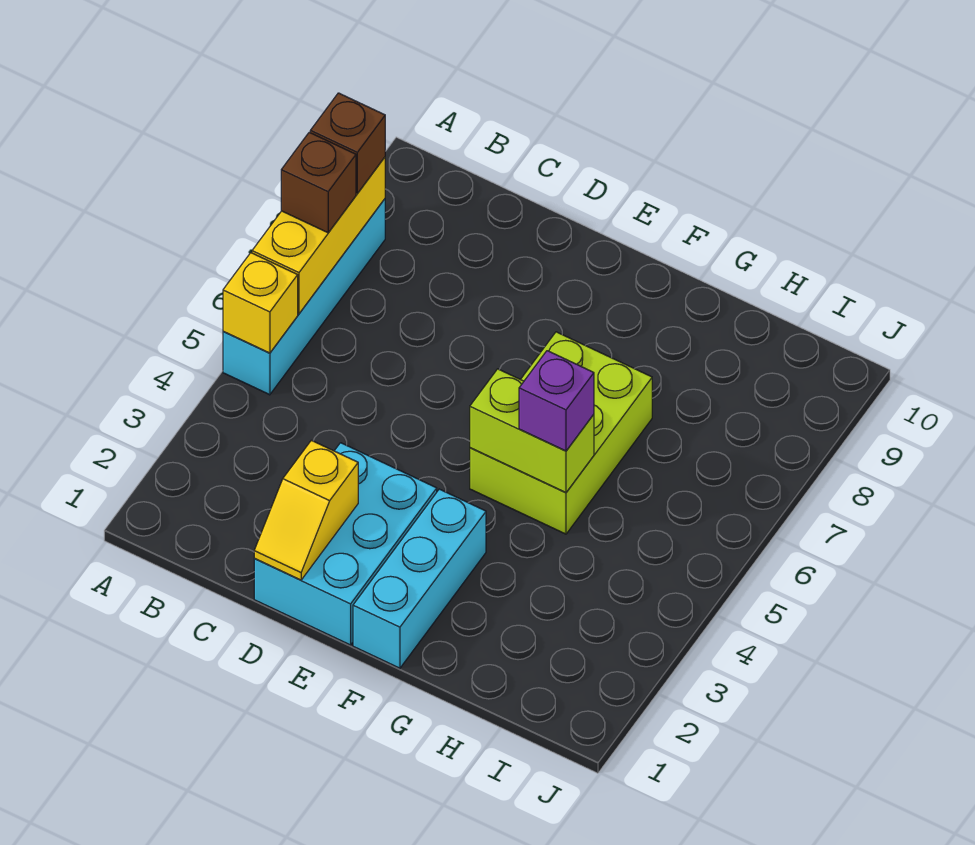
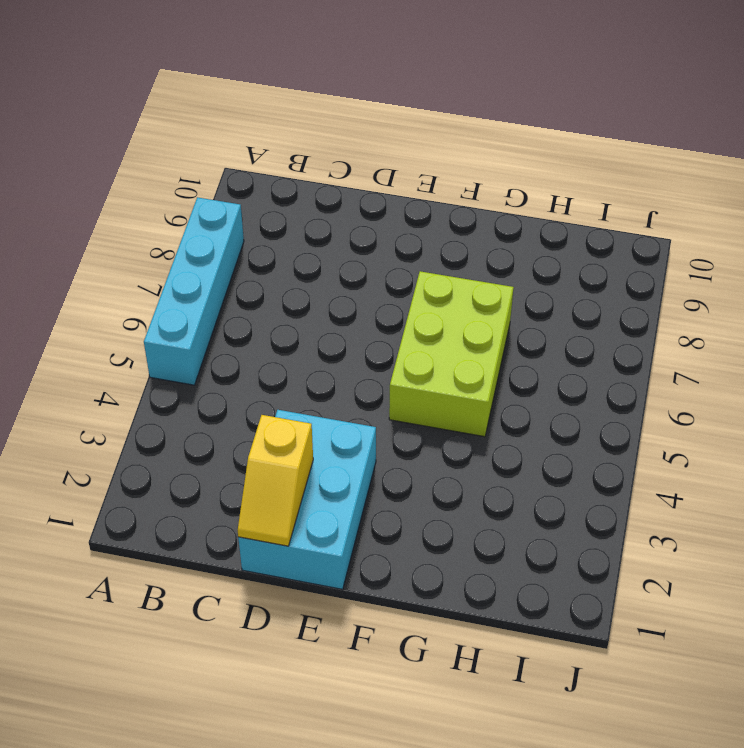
none -> cyan brick F1:F3 level 1
none -> yellow brick A5 level 2

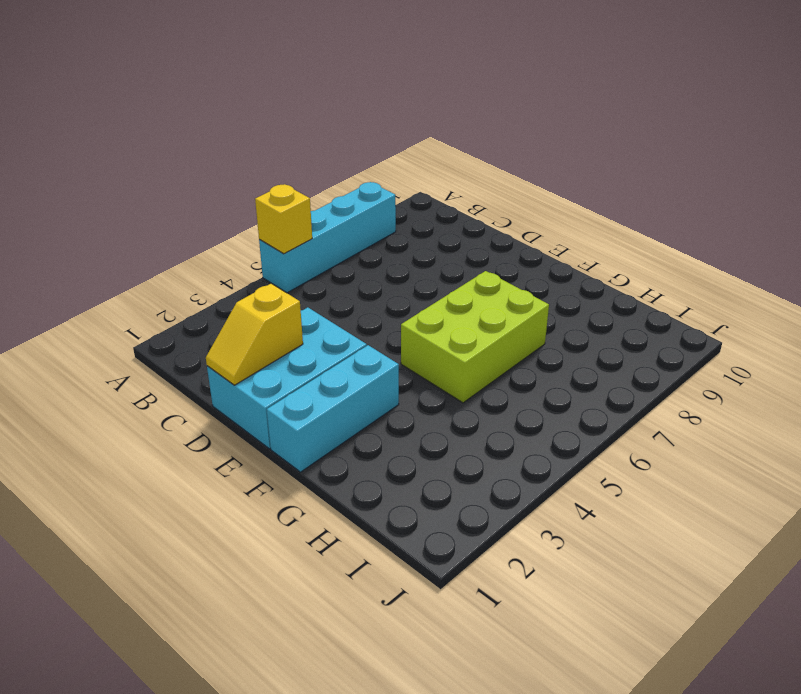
none -> yellow brick A6:A8 level 2
none -> lime brick F5:G5 level 2

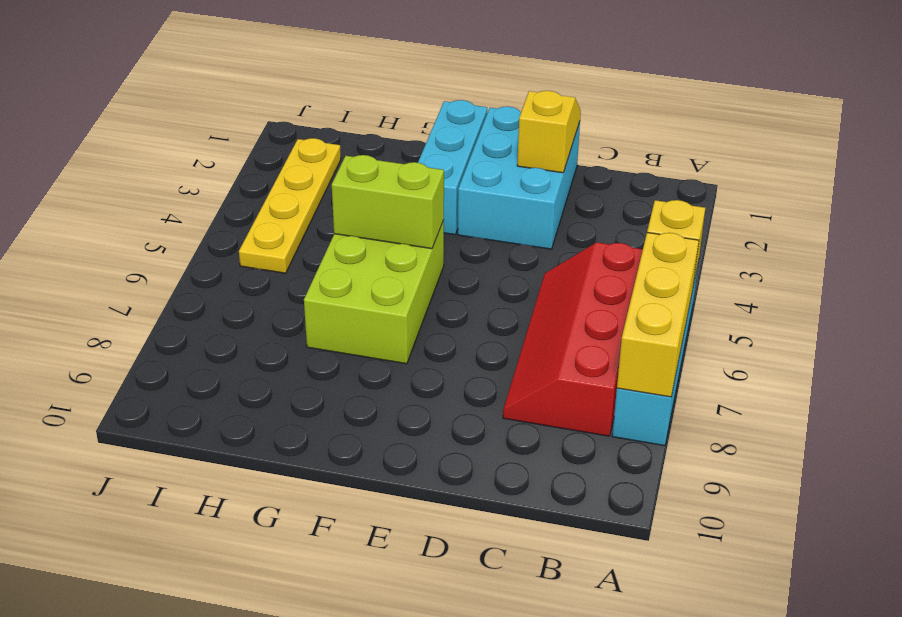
red slope B5:C8 level 1 top B -> none
yellow plate I2:I5 level 1 -> none
none -> brown brick A7 level 3
none -> brown brick A8 level 3

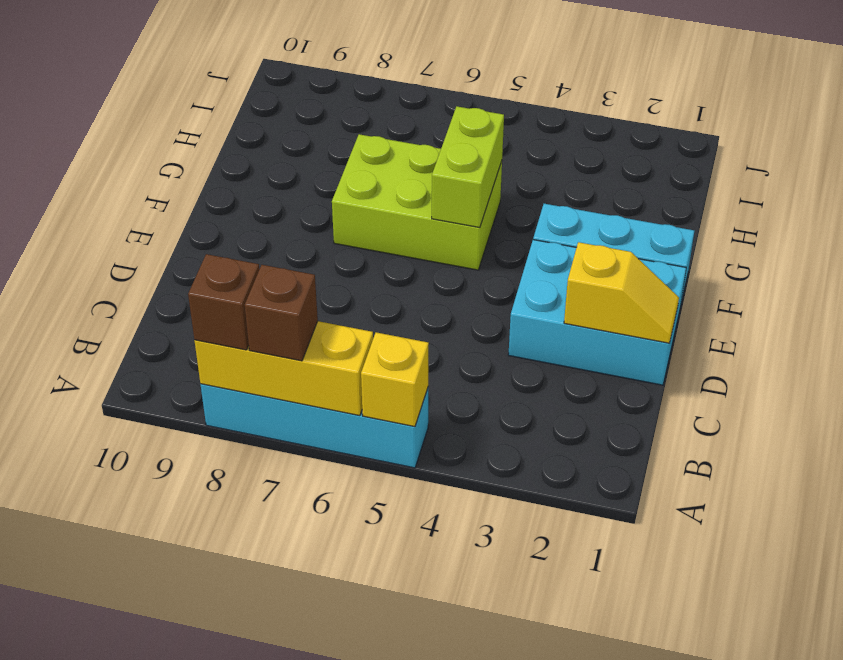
none -> purple brick G5 level 3

